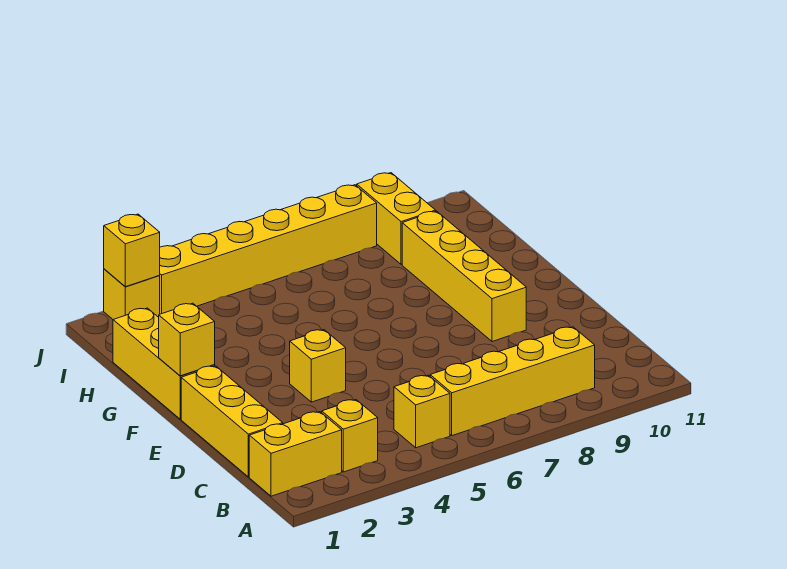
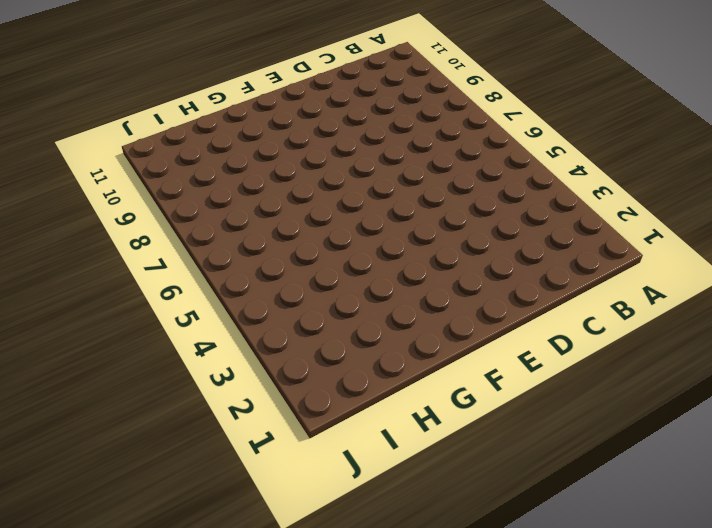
none -> yellow brick B1:B2 level 1
none -> yellow brick B3 level 1
none -> yellow brick B5 level 1

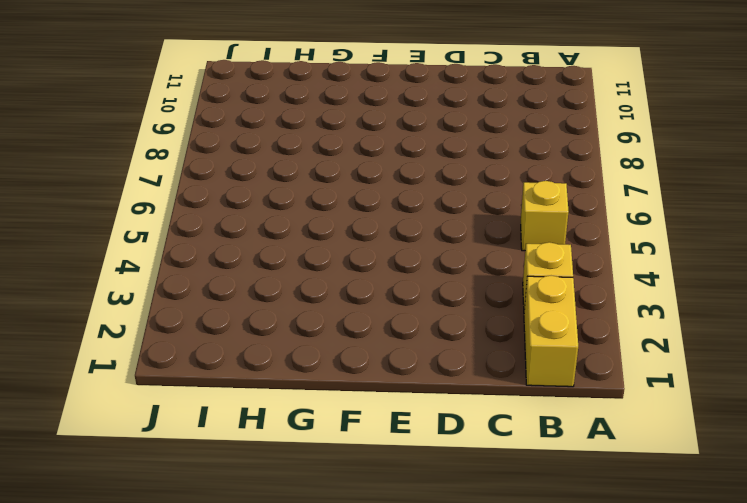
none -> yellow brick B6:B9 level 1
none -> yellow brick C1:E1 level 1
none -> yellow brick E4 level 1

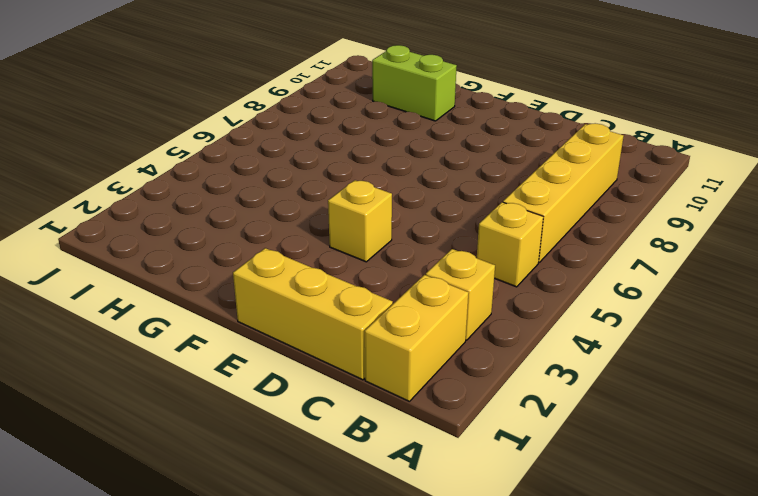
lime brick G10:H10 level 1 -> none
none -> yellow brick E9:H9 level 1
none -> yellow brick F1:H1 level 1
none -> yellow brick I9:J9 level 1

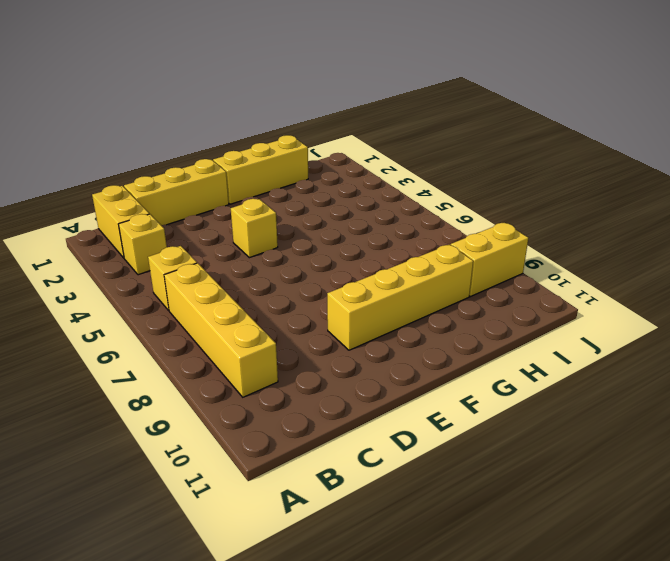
none -> yellow brick J2 level 1
none -> yellow brick J3:J8 level 1
none -> yellow brick F1 level 2

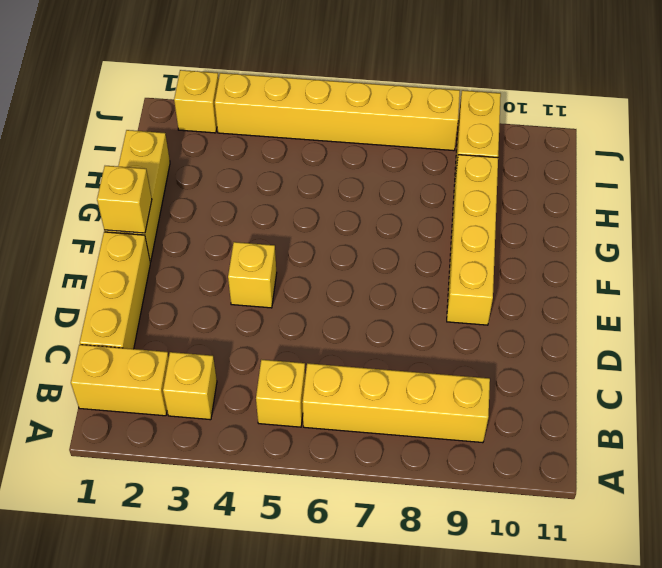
none -> yellow brick J2 level 2

